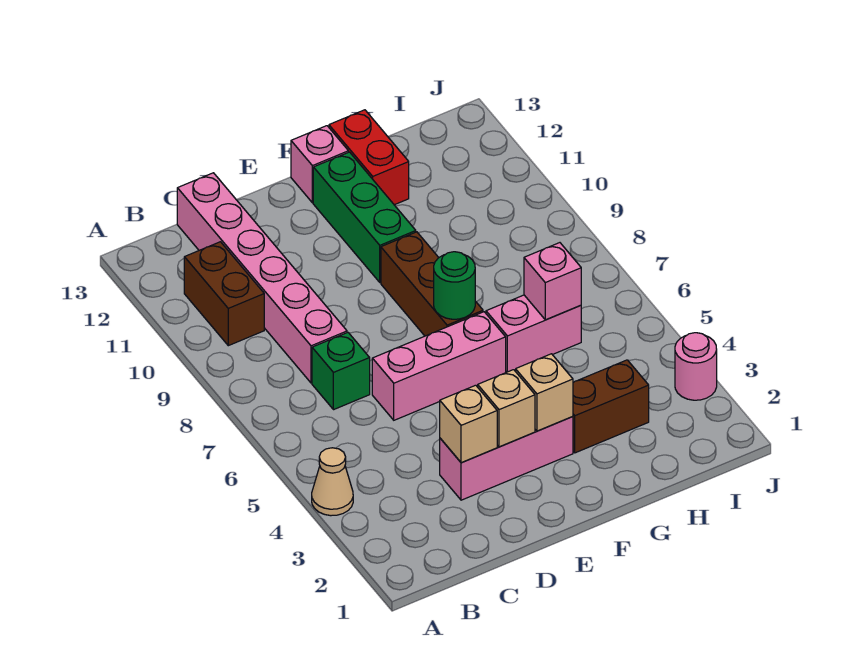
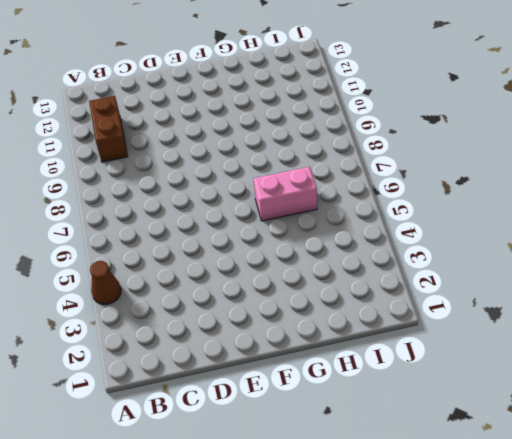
brown cone A4 level 1 -> tan cone A4 level 1
none -> green brick C7 level 1
none -> pink brick C8:C13 level 1
none -> pink brick D3:F3 level 1

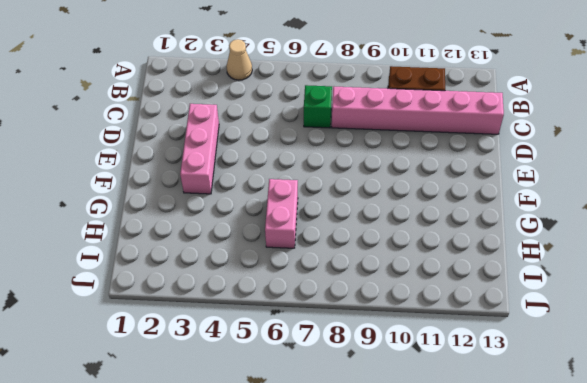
none -> pink brick D6:F6 level 1
none -> brown brick F7:F9 level 1
none -> green brick F10:F12 level 1

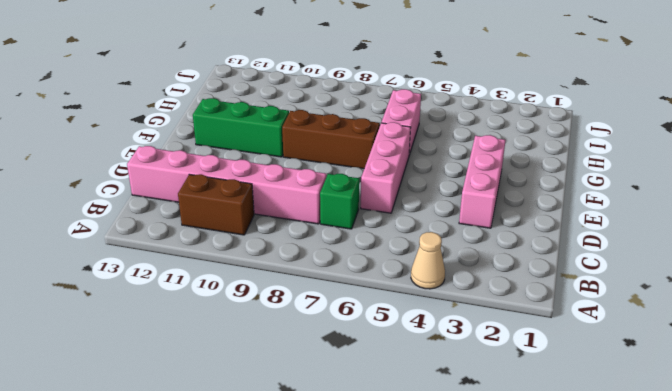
none -> pink brick F13 level 1
none -> brown brick G3:H3 level 1
none -> red brick G12:G13 level 1

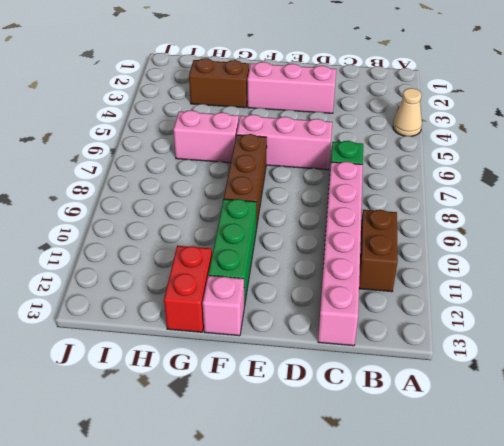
none -> pink round brick J3 level 1
none -> tan brick D3 level 2
none -> tan brick E3 level 2

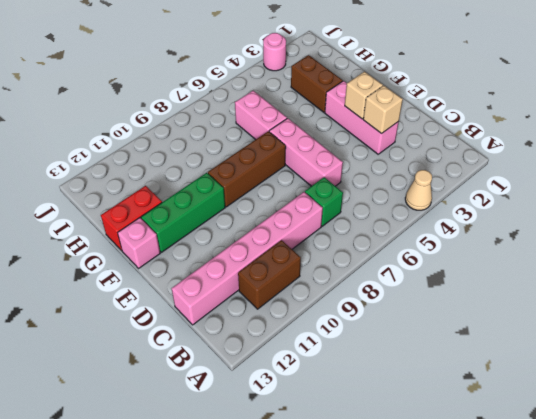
none -> tan brick F3 level 2
none -> green round brick F7 level 2
none -> pink brick H6 level 2

